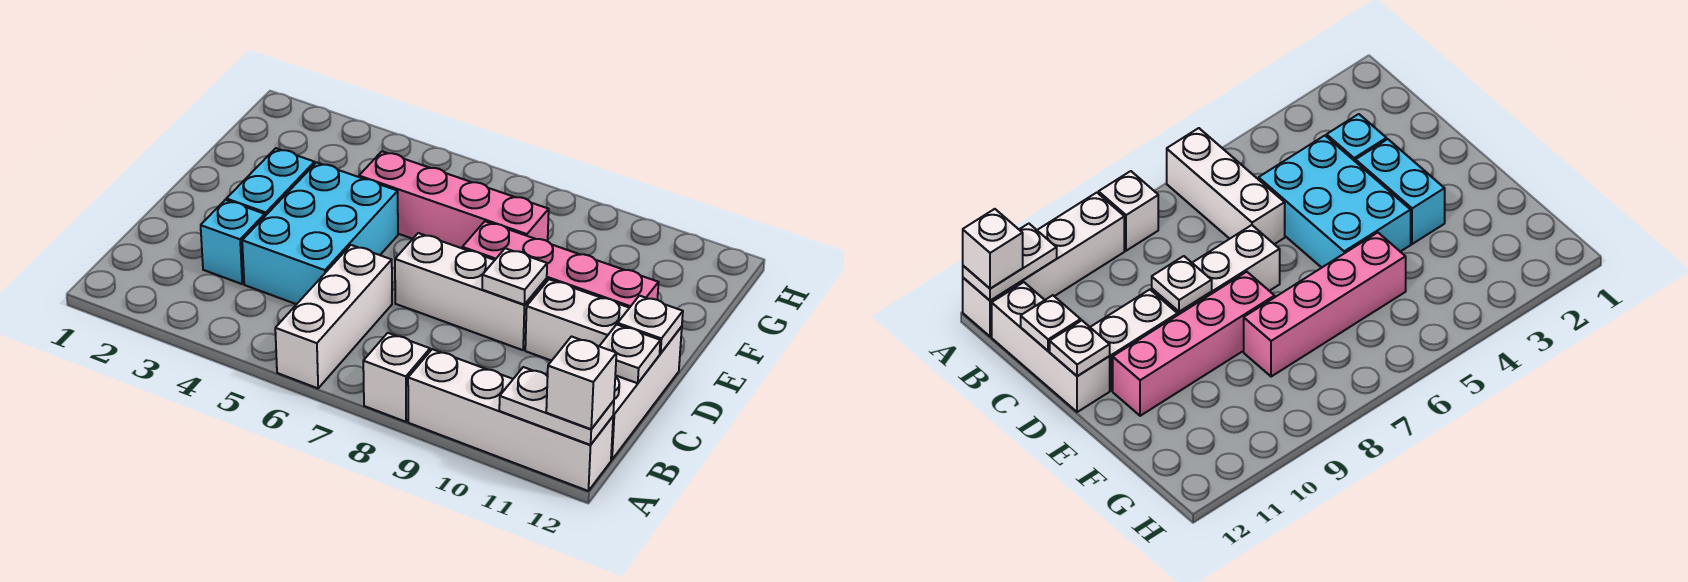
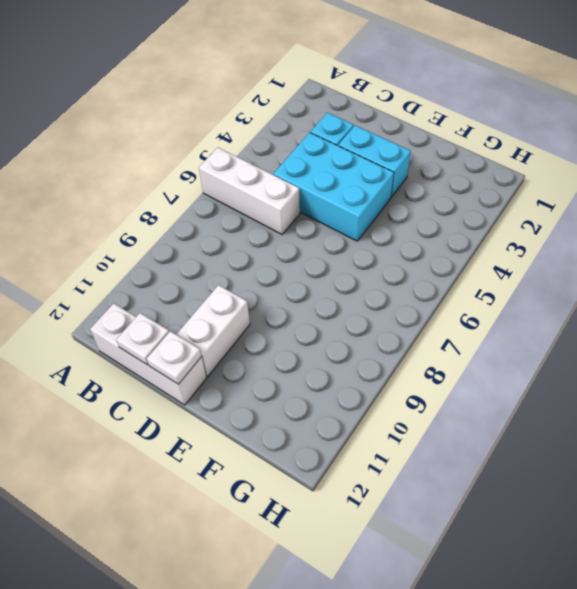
none -> white brick A8 level 1
none -> white brick A9:A12 level 1
none -> white brick D7:D9 level 1

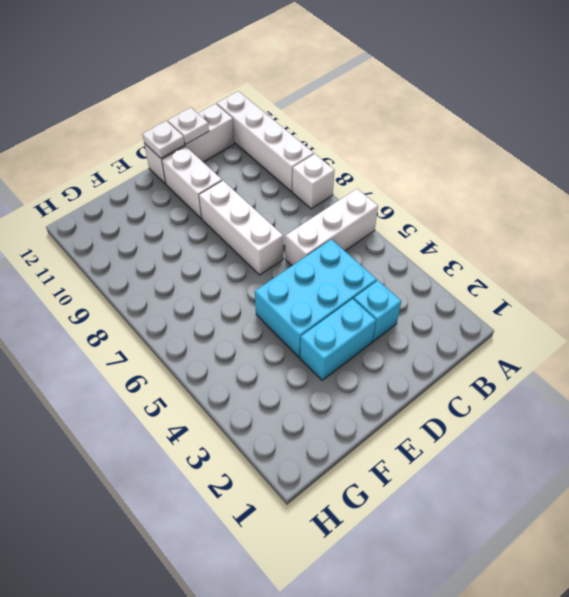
none -> pink brick E8:E11 level 1
none -> pink brick F5:F8 level 1
none -> white plate A11:A12 level 2

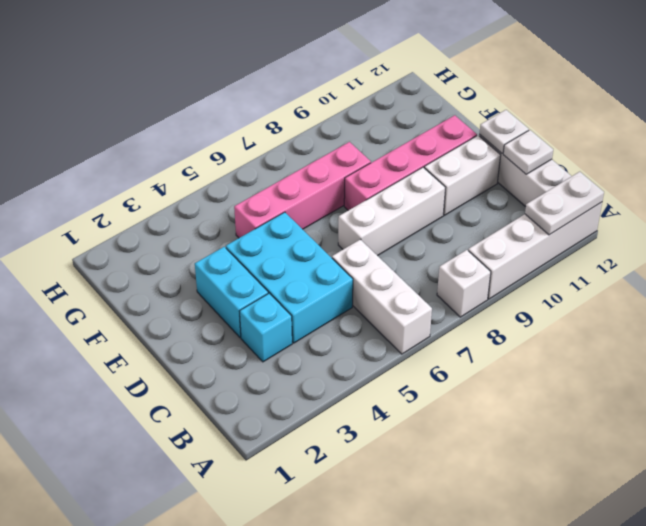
none -> white plate D9 level 2
none -> white brick A12 level 3

